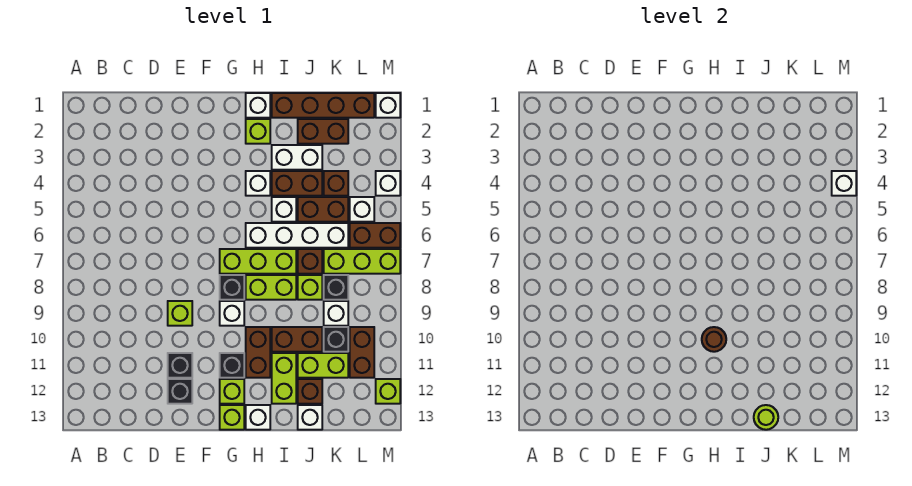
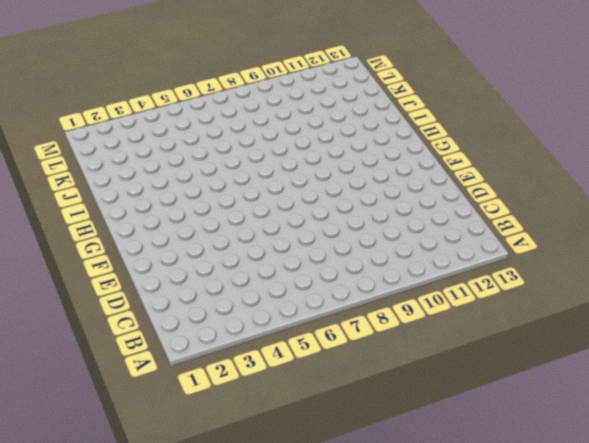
none -> lime brick E9 level 1
none -> black brick E11 level 1
none -> black brick E12 level 1
none -> lime brick G7:I7 level 1

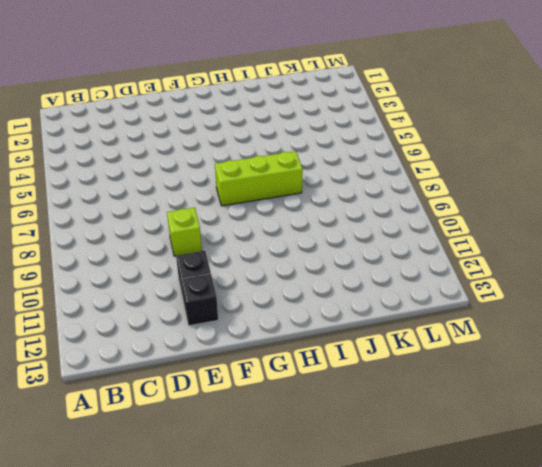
none -> black brick G8 level 1
none -> white brick G9 level 1
none -> black brick G11 level 1
none -> lime brick G12 level 1

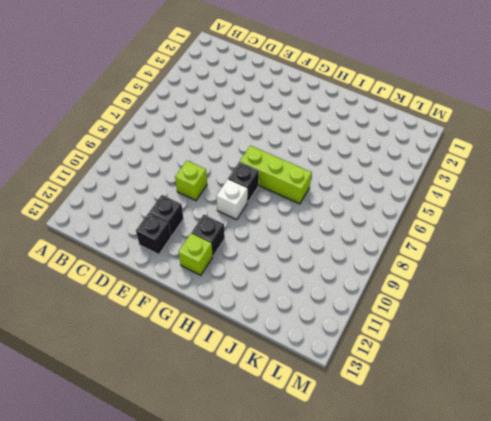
none -> lime brick G13 level 1
none -> white brick H1 level 1
none -> lime brick H2 level 1
none -> white brick H4 level 1

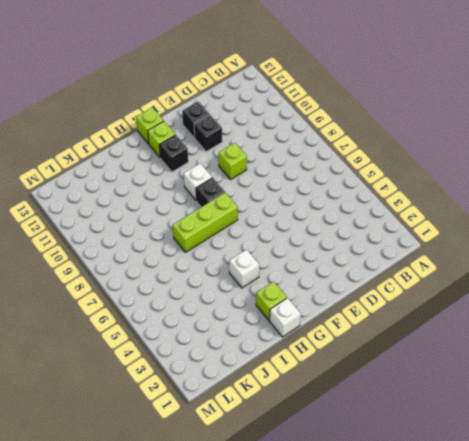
none -> white brick H6:K6 level 1
none -> lime brick H8:I8 level 1
none -> brown brick H10:H11 level 1
none -> white brick H13 level 1

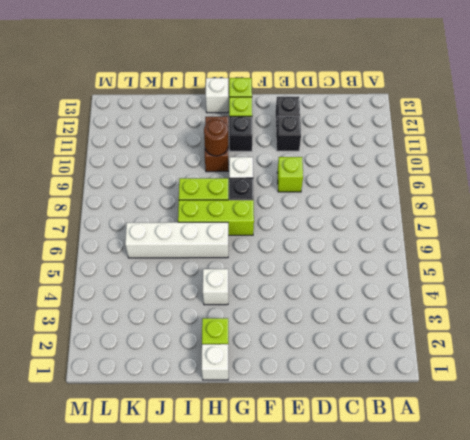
none -> brown brick I1:L1 level 1
none -> white brick I3:J3 level 1
none -> brown brick I4:J4 level 1
none -> white brick I5 level 1

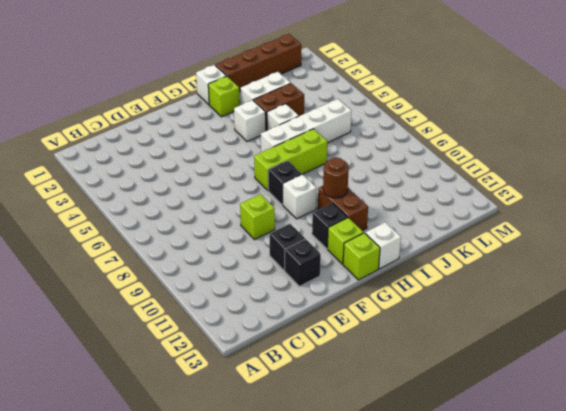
none -> lime brick H8:I8 level 1
none -> brown brick I10:J10 level 1
none -> lime brick I11:I12 level 1
none -> brown brick J2:K2 level 1

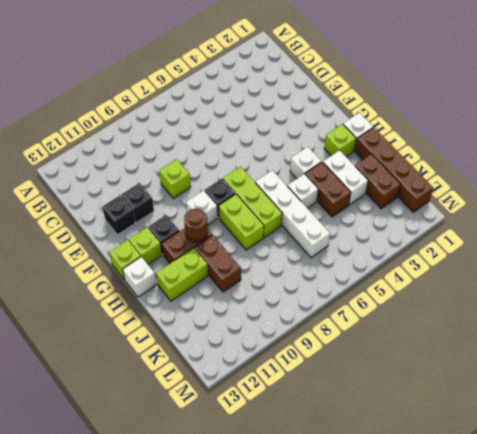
none -> brown brick J5:K5 level 1
none -> brown brick J7 level 1
none -> lime brick J8 level 1
none -> lime brick J11:K11 level 1

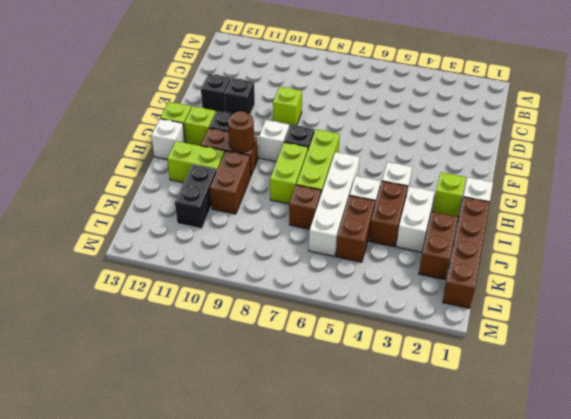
black brick J11:K11 level 1 -> lime brick J11:K11 level 1
none -> lime brick J8 level 1
none -> brown brick J12 level 1
none -> white brick J13 level 1
none -> brown brick K4 level 1

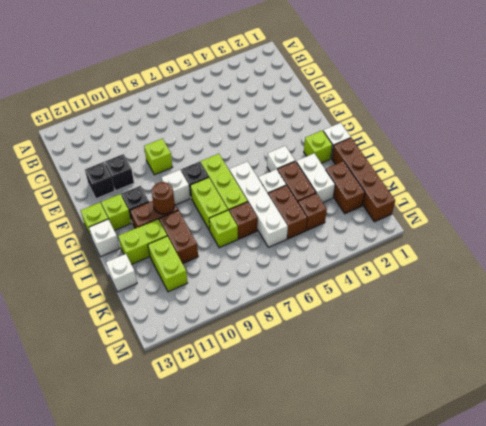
none -> brown brick J12 level 1
none -> lime brick K7:M7 level 1
none -> black brick K8 level 1
none -> white brick K9 level 1

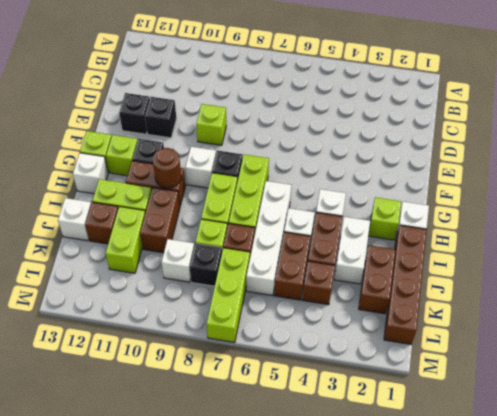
none -> black brick K10 level 1
none -> white brick L5 level 1
none -> brown brick L6:M6 level 1
none -> brown brick L10:L11 level 1

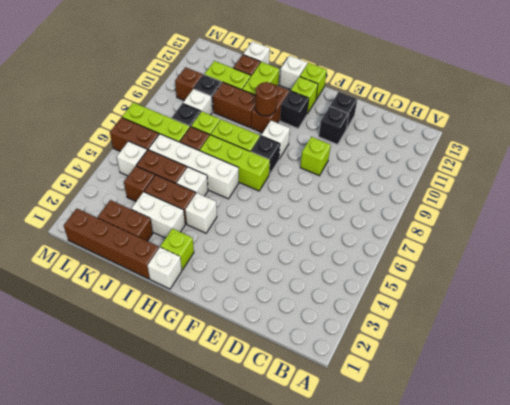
brown brick L10 level 1 -> brown brick L10:L11 level 1
none -> white brick M1 level 1
none -> white brick M4 level 1
none -> lime brick M12 level 1
none -> lime round brick J13 level 2

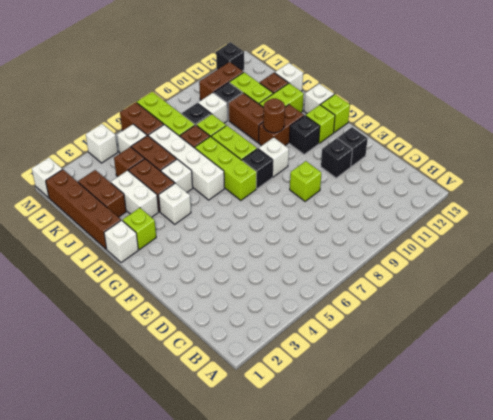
black brick M12 level 1 -> lime brick M12 level 1
none -> lime round brick J13 level 2
none -> white brick M4 level 2

